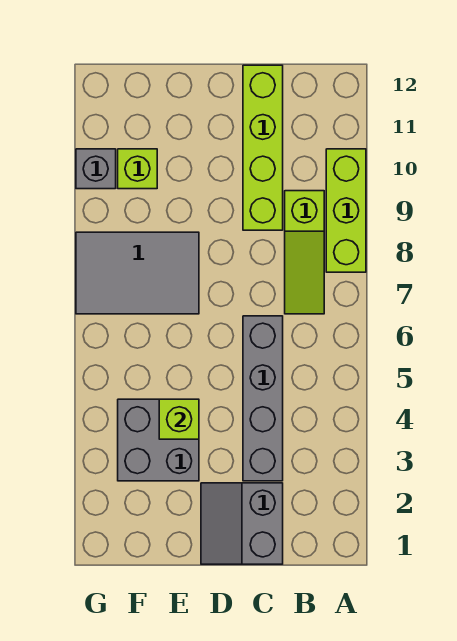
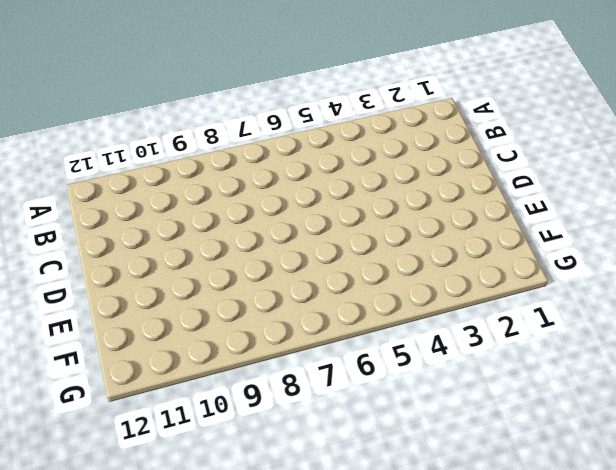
none -> lime brick A8:A10 level 1
none -> lime slope B7:B9 level 1 top 9

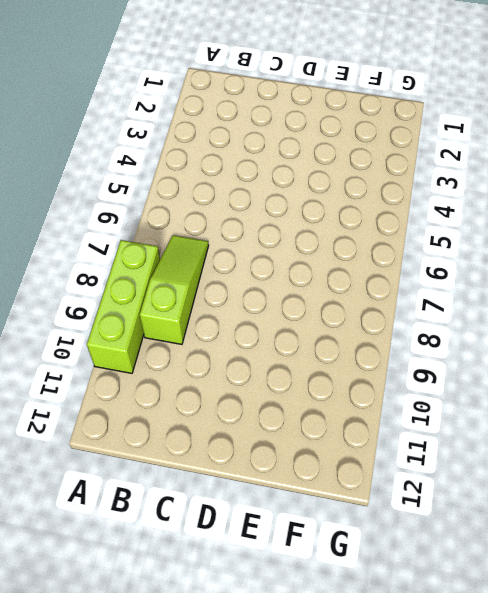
none -> grey slope C1:D2 level 1 top C
none -> grey brick C3:C6 level 1

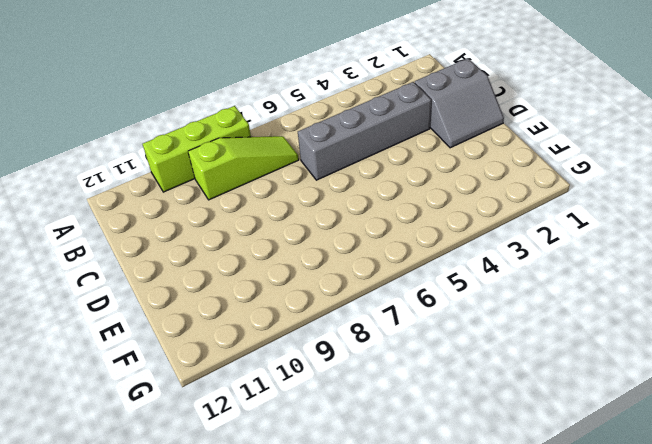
none -> lime brick C9:C12 level 1
none -> grey brick E3:F4 level 1

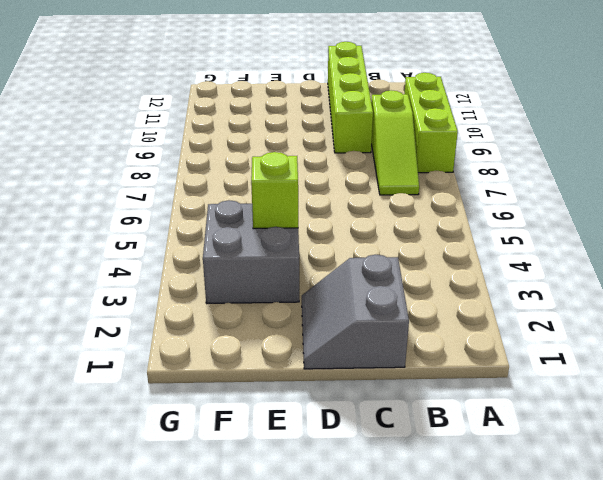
none -> grey brick C3:C6 level 1
none -> grey tile E7:G8 level 1

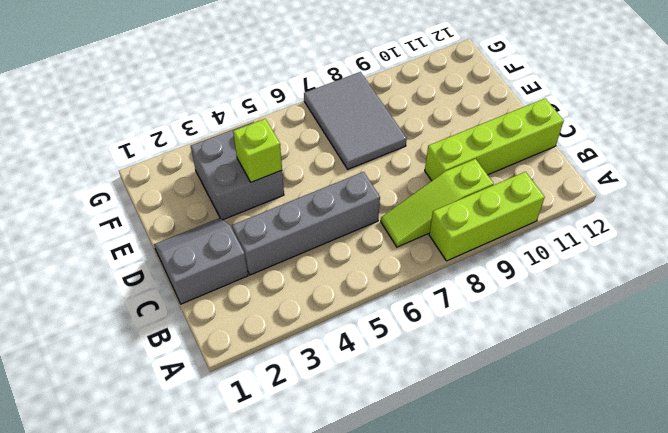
none -> lime brick F10 level 1
none -> grey brick G10 level 1

